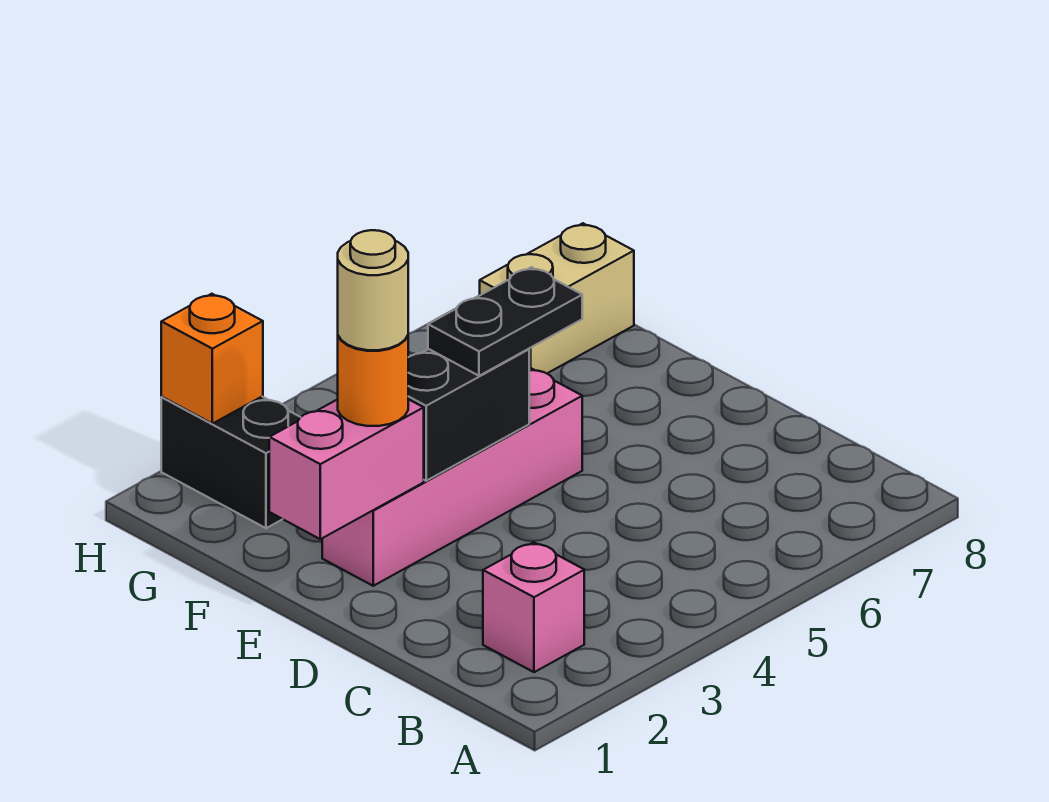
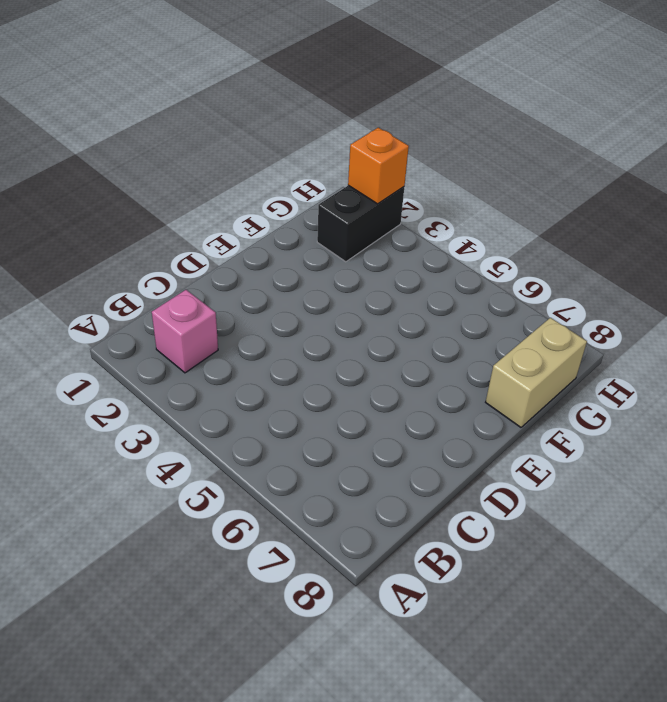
tan brick F8:G8 level 1 -> tan brick G7:G8 level 1
none -> pink brick E2:E5 level 1
none -> pink brick E1:E2 level 2

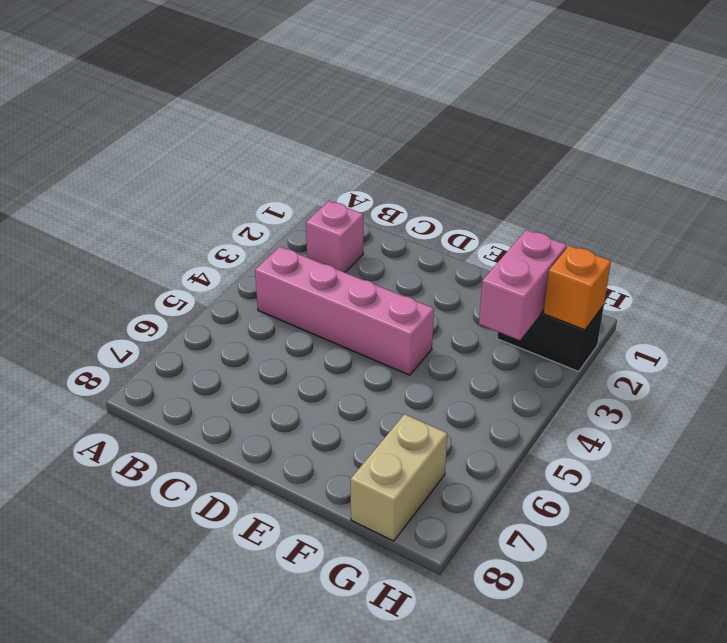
pink brick B4:E4 level 1 -> pink brick E2:E5 level 1
pink brick G2:G3 level 2 -> pink brick E1:E2 level 2
none -> black brick E3:E4 level 2
none -> orange round brick E2 level 3

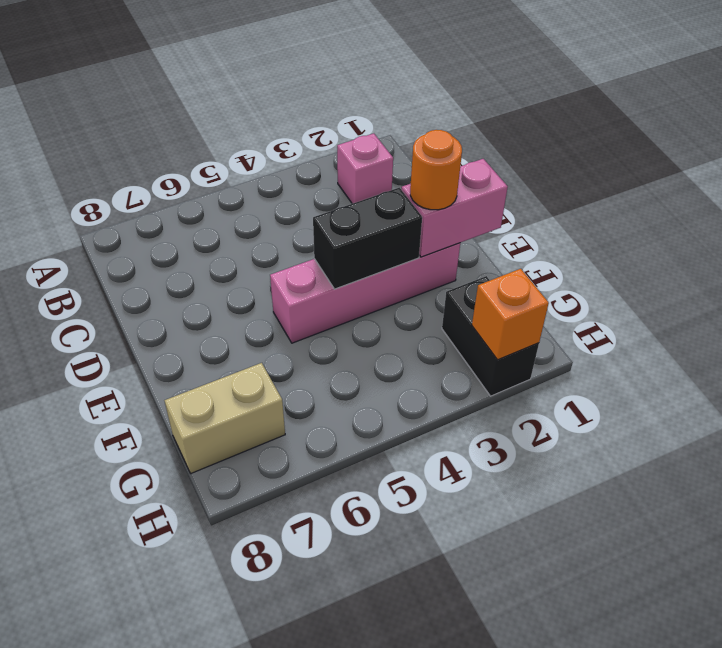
none -> black plate E4:E5 level 3
none -> tan round brick E2 level 4

